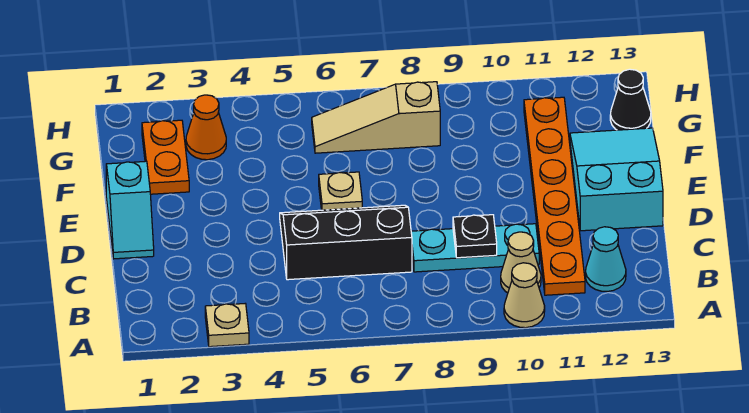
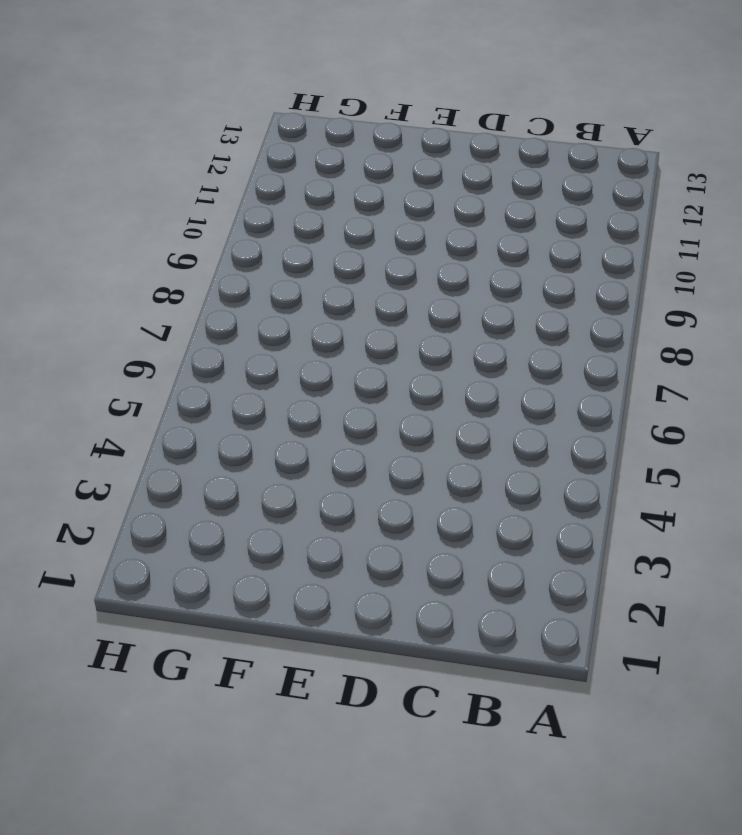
none -> tan plate A3 level 1
none -> tan cone A10 level 1
none -> tan cone B10 level 1

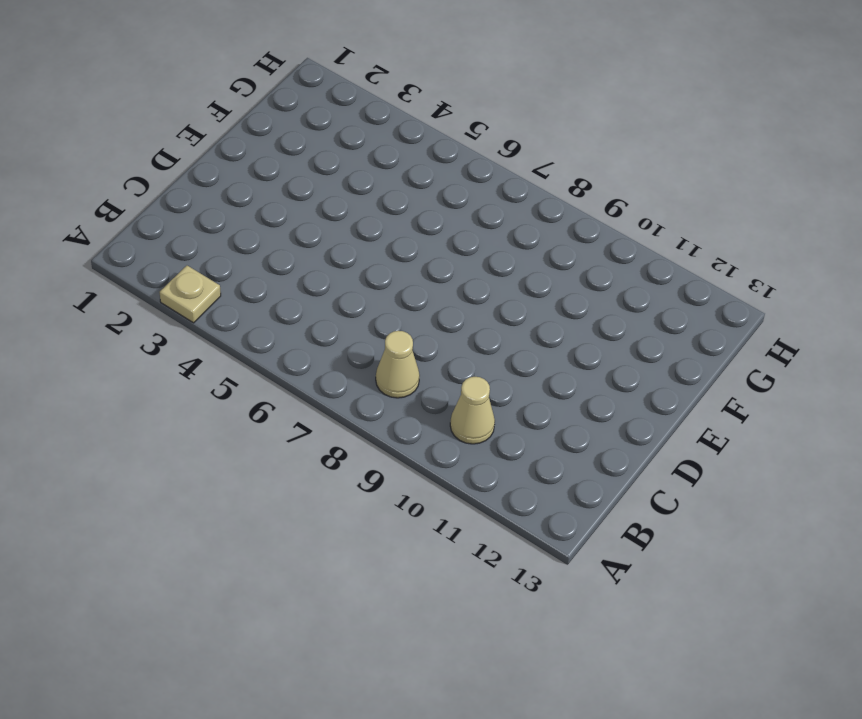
tan cone B8 level 1 -> tan cone A10 level 1
none -> orange plate B11:G11 level 1
none -> cyan cone B12 level 1
none -> black slope C5:D7 level 1 top C

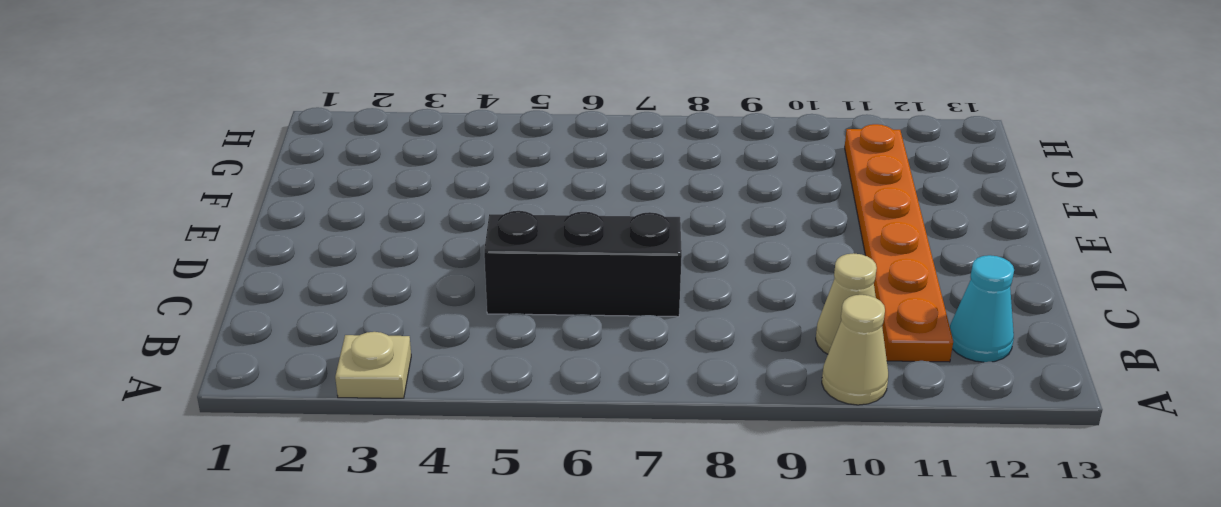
none -> cyan plate C8:C10 level 1
none -> cyan slope D1:E1 level 1 top E
none -> cyan slope D12:F13 level 1 top D

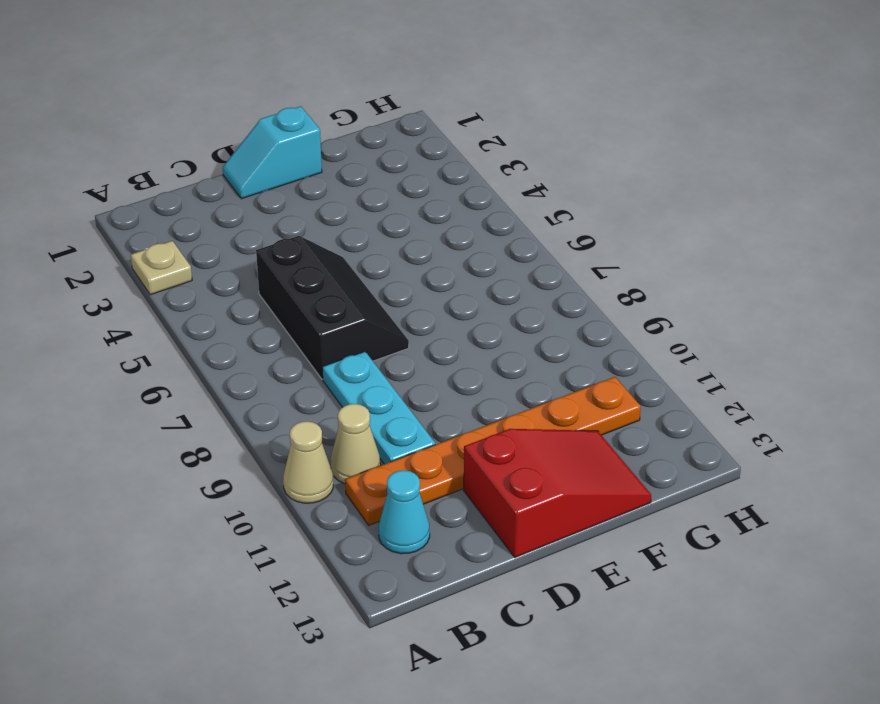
red slope D12:F13 level 1 top D -> cyan slope D12:F13 level 1 top D
none -> tan plate E6 level 1
none -> orange plate F2:G2 level 1
none -> orange cone G3 level 1

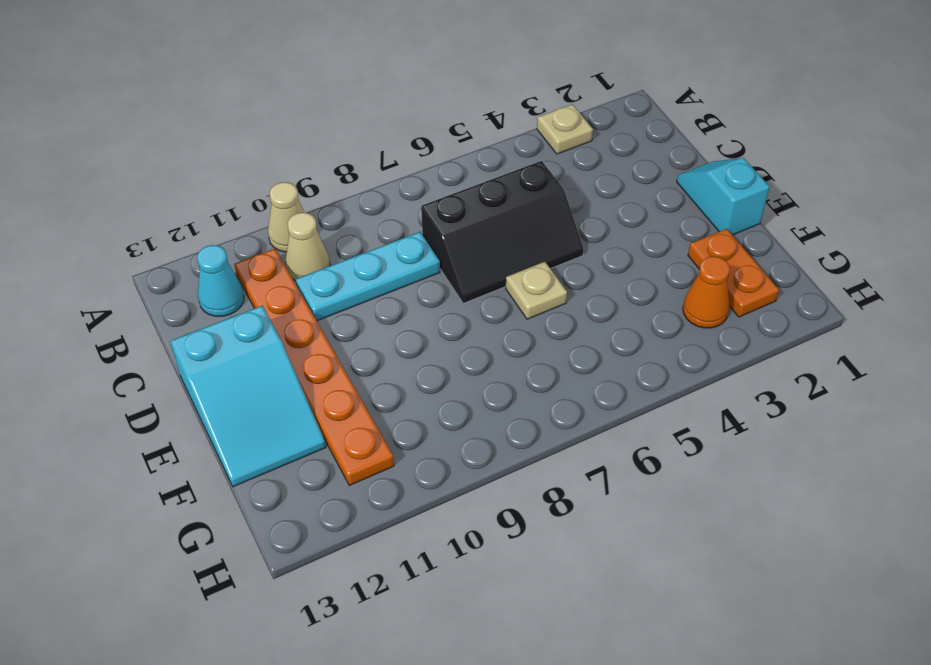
none -> tan slope G6:G8 level 1 top 8
none -> black cone G13 level 1
none -> black plate C9 level 2

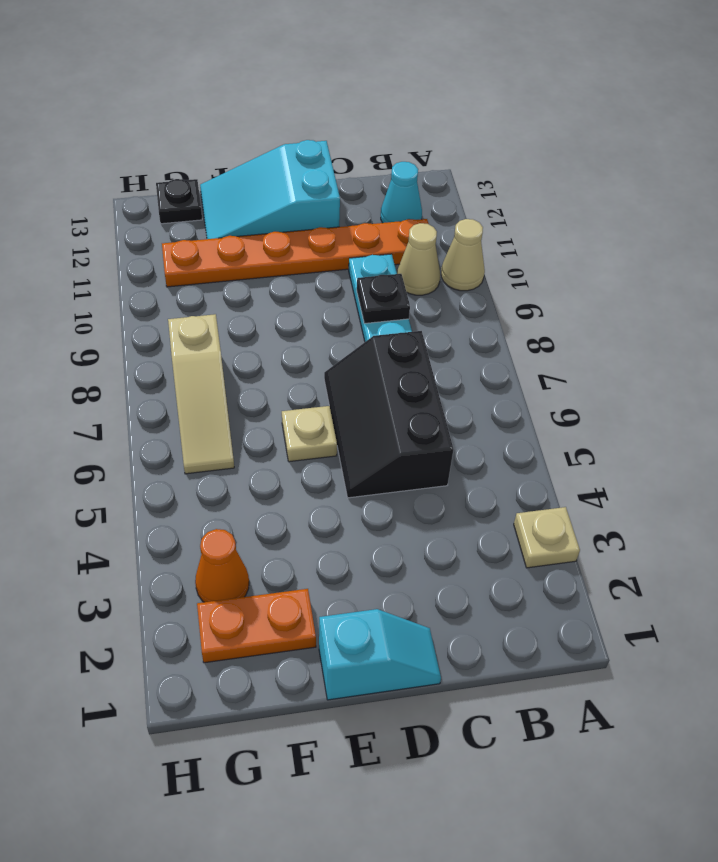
black plate G13 level 1 -> black cone G13 level 1

